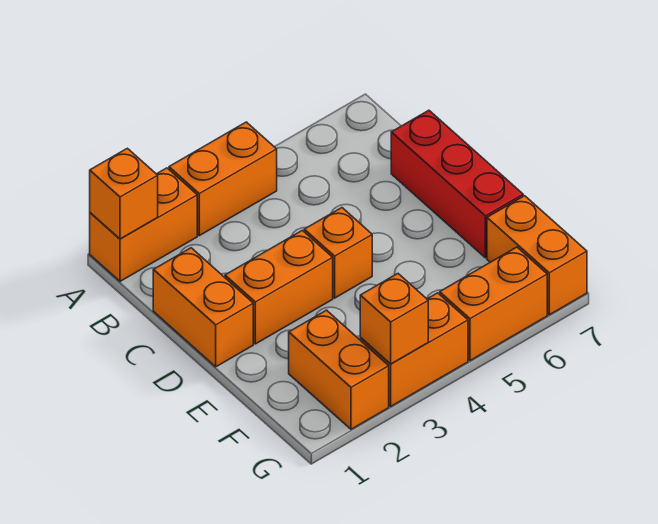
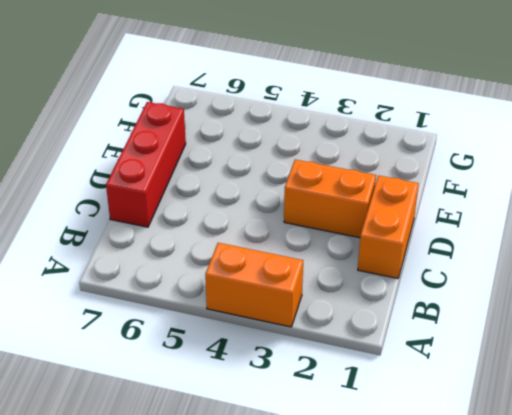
none -> orange brick A1:A2 level 1
none -> orange brick D4 level 1
none -> orange brick F2:G2 level 1

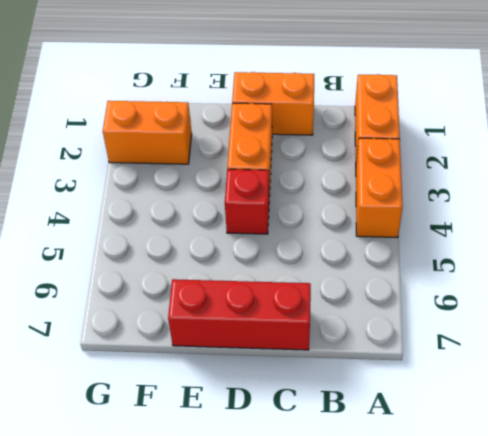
red brick D4 level 1 -> orange brick D4 level 1
none -> orange brick F7:G7 level 1
none -> orange brick G3:G4 level 1
none -> orange brick G5:G6 level 1

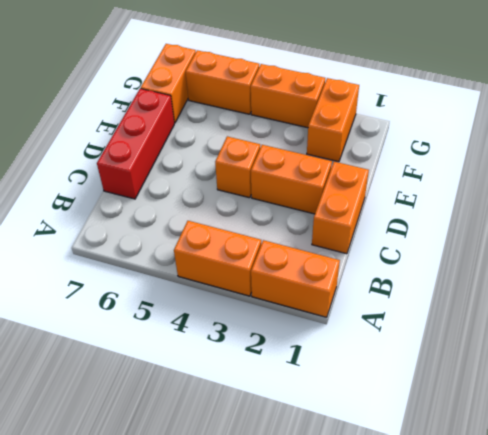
none -> orange brick A1 level 2
none -> orange brick G3 level 2

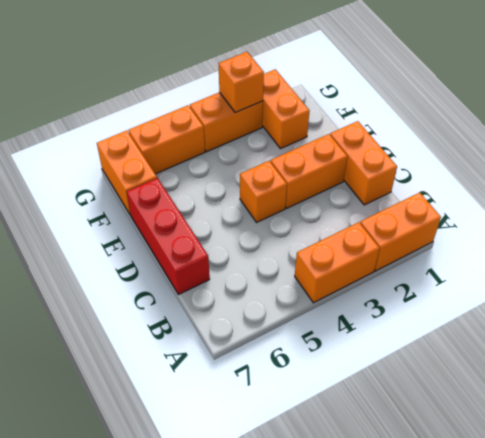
none -> orange brick A1 level 2

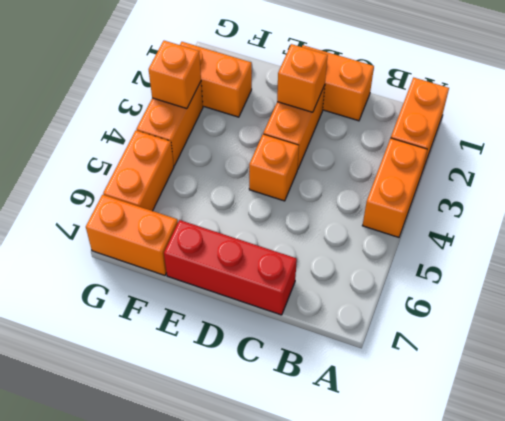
orange brick D2 level 2 -> orange brick A1 level 2

